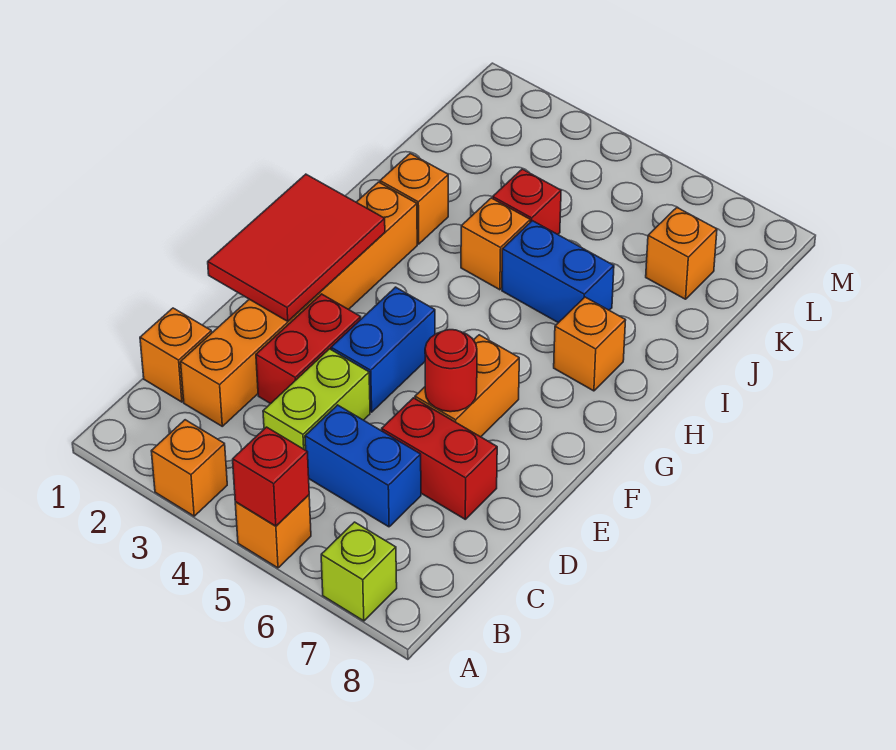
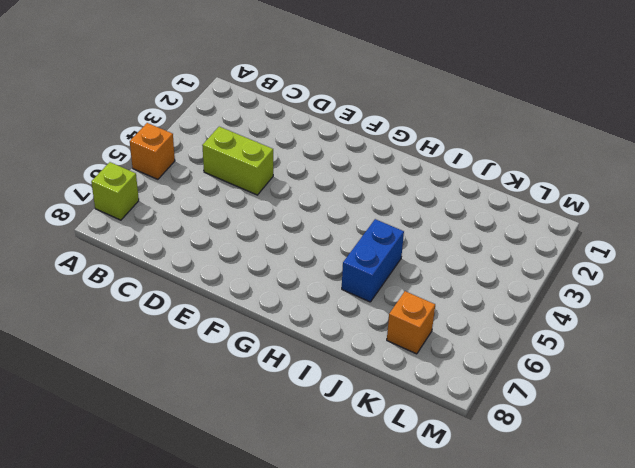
none -> orange brick A3 level 1
none -> orange brick C1 level 1
none -> orange brick C2:H2 level 1

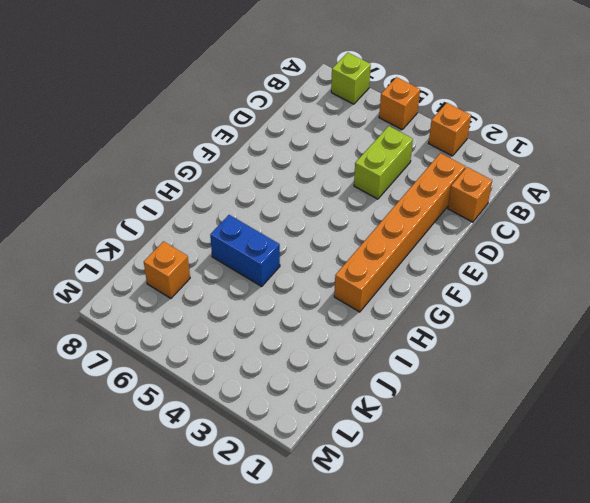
none -> blue brick C5:C6 level 1
none -> red brick D3:E3 level 1
none -> red brick D6:D7 level 1

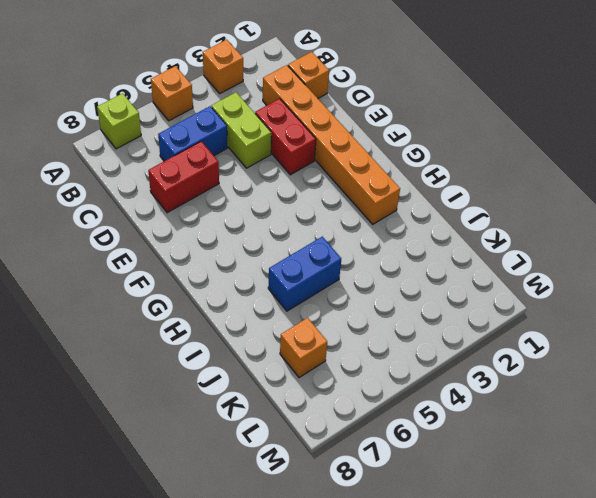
none -> blue brick E4:F4 level 1
none -> orange brick E6:F6 level 1
none -> orange brick H7 level 1

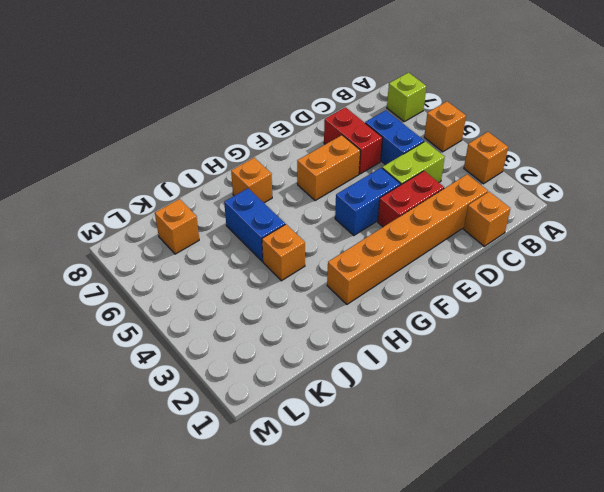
none -> orange brick I2 level 1
none -> red brick J4 level 1
none -> red brick A5 level 2

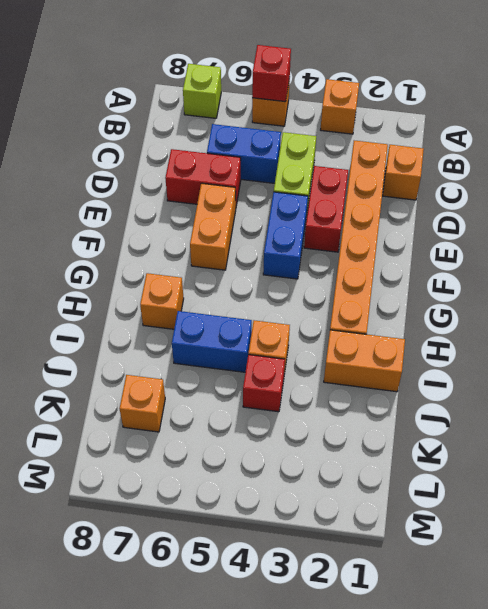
orange brick I1:I2 level 1 -> orange brick I2 level 1
none -> red tile E1:G2 level 2
none -> red round brick E6 level 2

